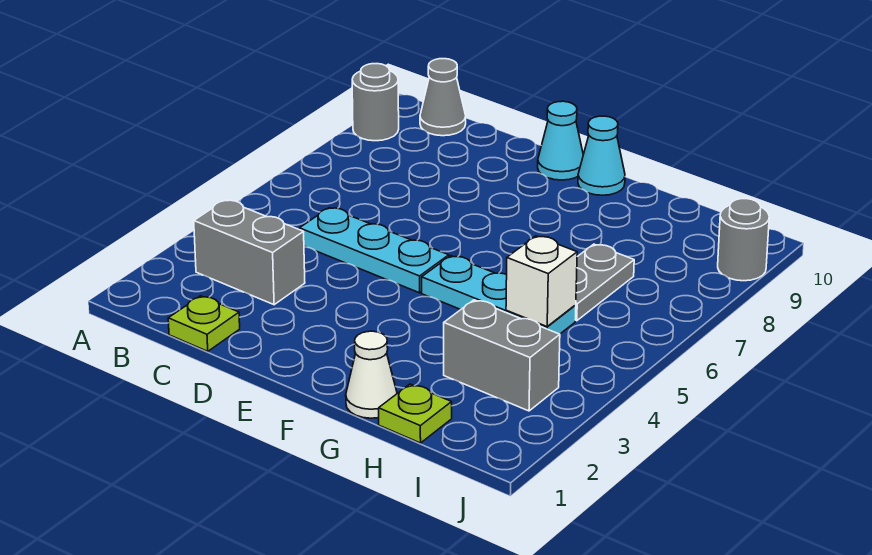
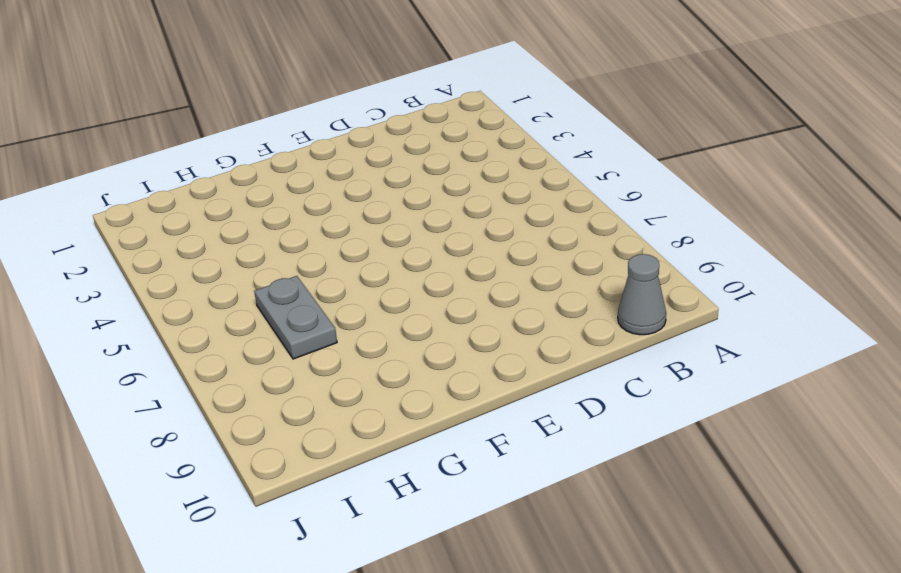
none -> grey round brick A9 level 1
none -> grey brick B3:C3 level 1
none -> lime plate C1 level 1

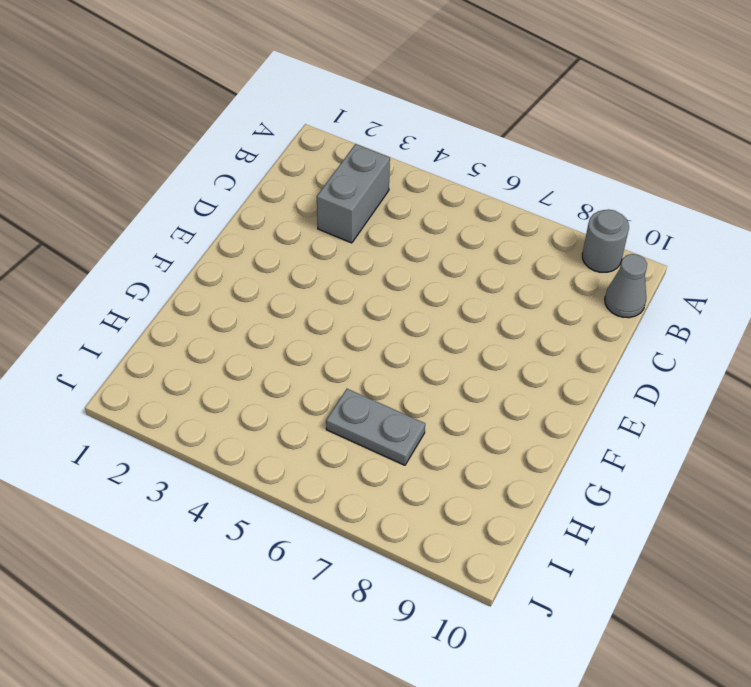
none -> lime plate C1 level 1
none -> cyan plate C5:E5 level 1
none -> cyan cone E10 level 1

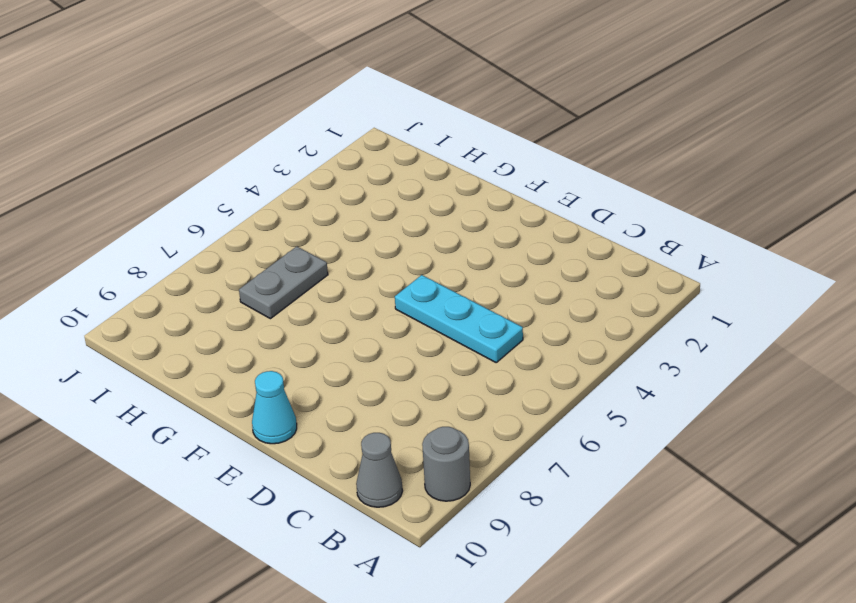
none -> grey brick B3:C3 level 1
none -> lime plate C1 level 1
none -> cyan plate F5:H5 level 1

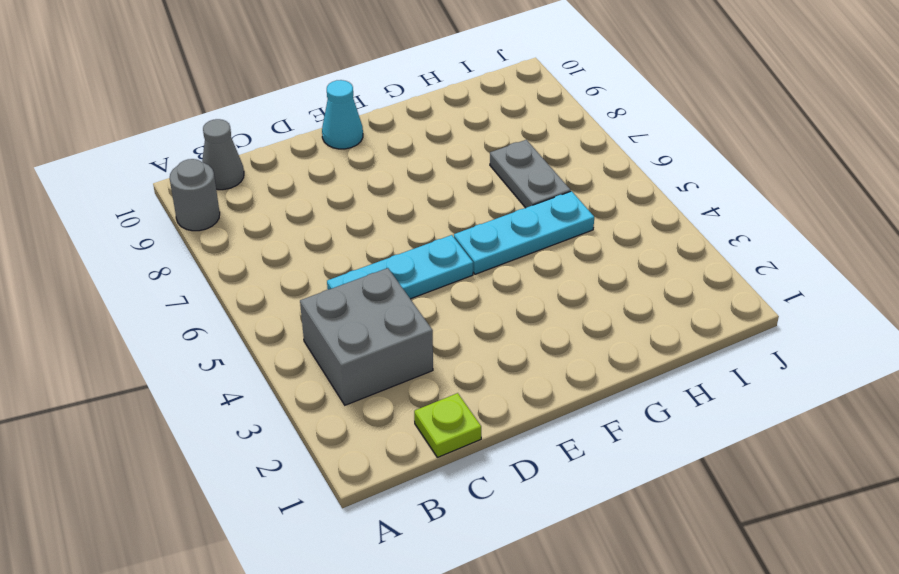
grey brick B3:C4 level 1 -> grey brick B3:C3 level 1
none -> cyan cone F10 level 1
none -> white cone G1 level 1
none -> lime plate H1 level 1

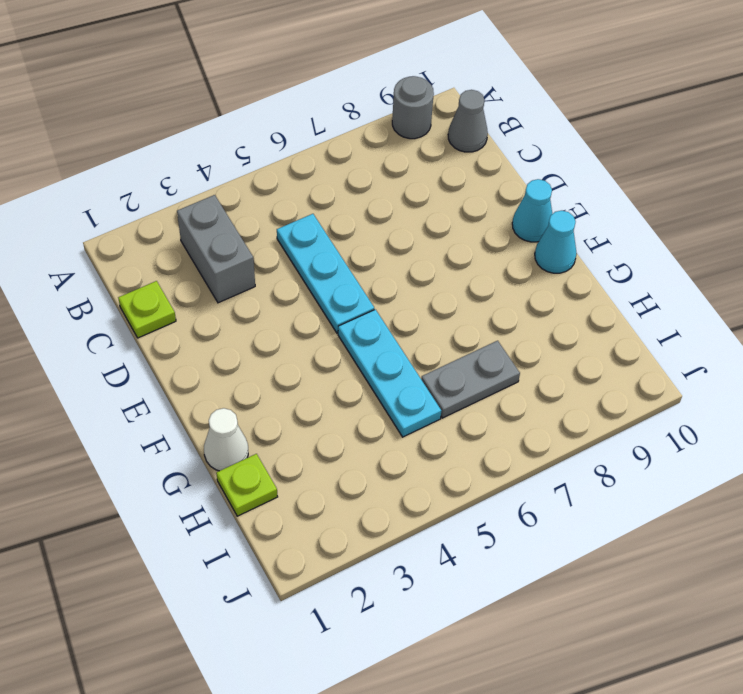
none -> grey brick H3:I3 level 1
none -> grey round brick J9 level 1
none -> white brick H5 level 2

